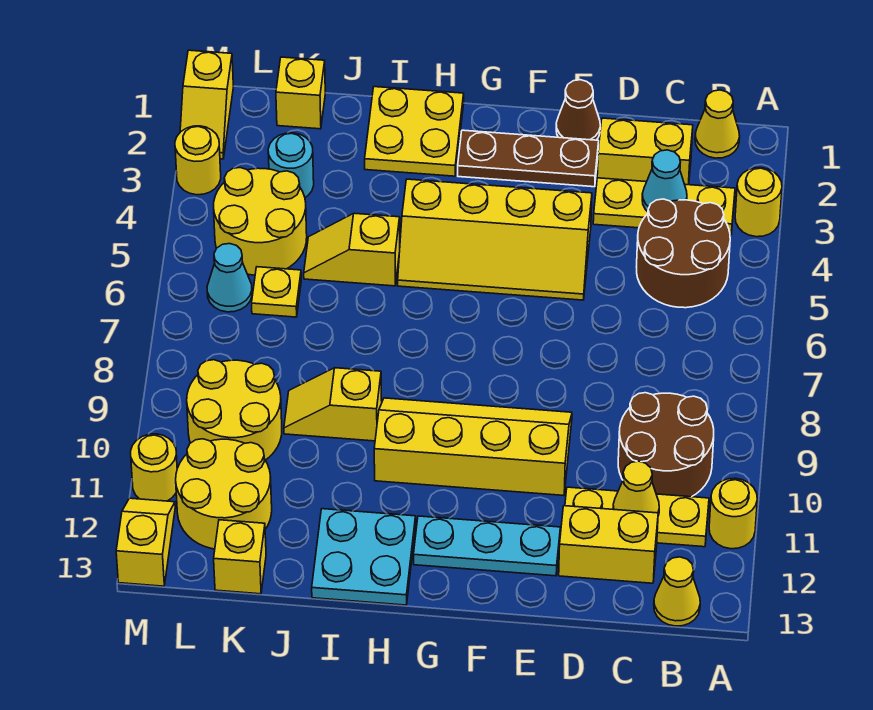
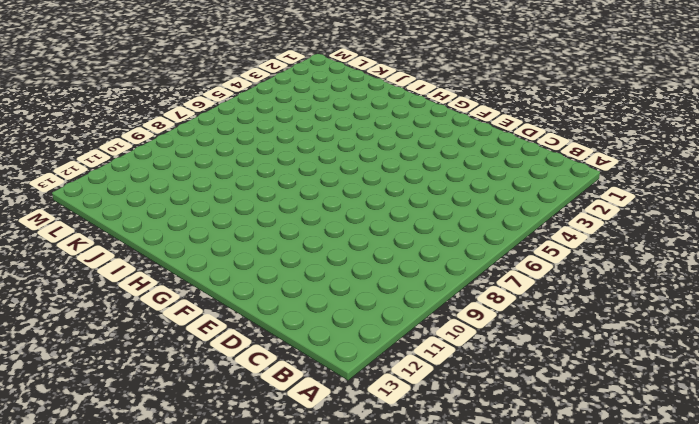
none -> yellow round brick A3 level 1
none -> yellow round brick A11 level 1
none -> yellow cone B1 level 1
none -> yellow plate B3:D3 level 1

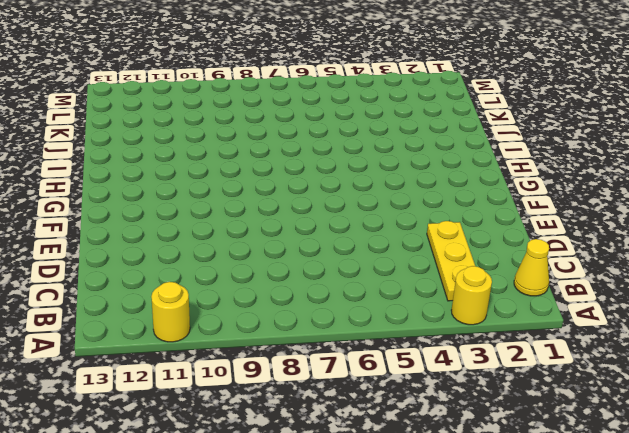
none -> brown round brick B4:C5 level 1
none -> brown round brick B9:C10 level 1
none -> yellow plate B11:D11 level 1
none -> yellow cone B13 level 1

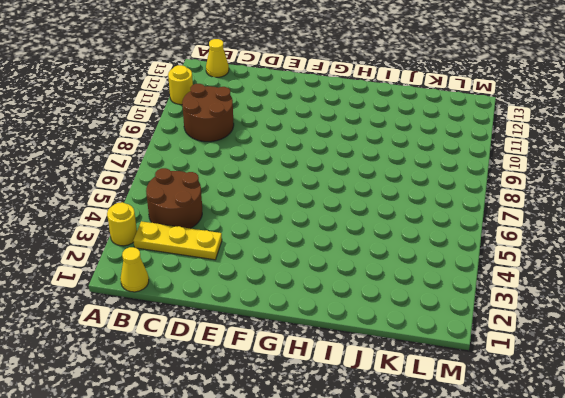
none -> yellow plate B11:D11 level 1
none -> yellow brick C2:D2 level 1
none -> yellow brick C12:D12 level 1
none -> brown cone E1 level 1

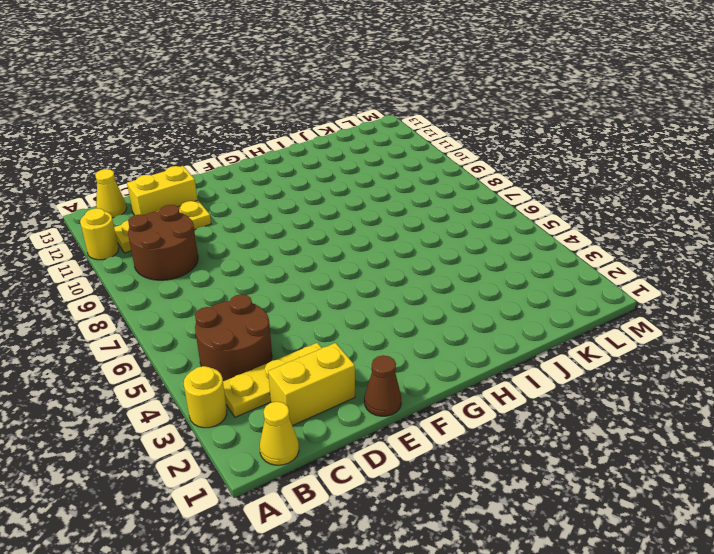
none -> brown plate E2:G2 level 1
none -> yellow slope E4:H5 level 1 top 4
none -> yellow slope E9:H10 level 1 top 10
none -> cyan plate E12:G12 level 1

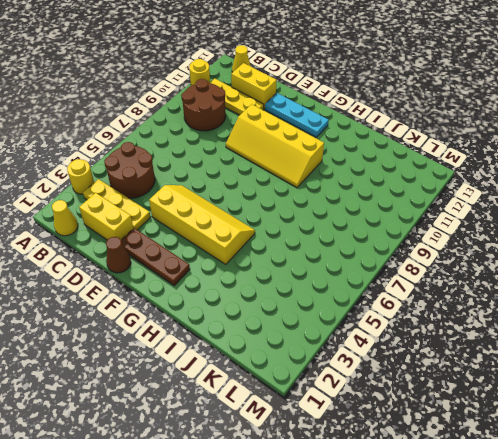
none -> yellow plate H1:I2 level 1
none -> cyan plate H12:I13 level 1
none -> yellow slope I5:J5 level 1 top I
none -> yellow slope I9:J9 level 1 top I

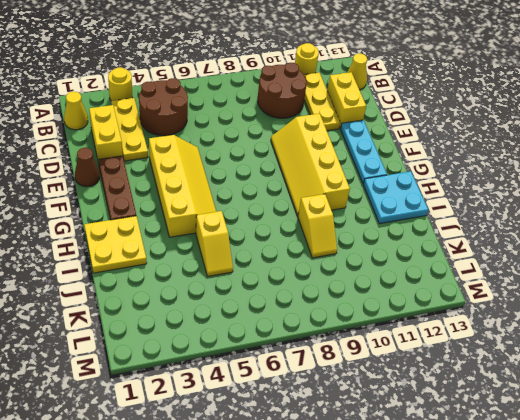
none -> yellow brick K1 level 1
none -> cyan round brick K3 level 1
none -> yellow round brick K4:L5 level 1
none -> yellow plate K6 level 1

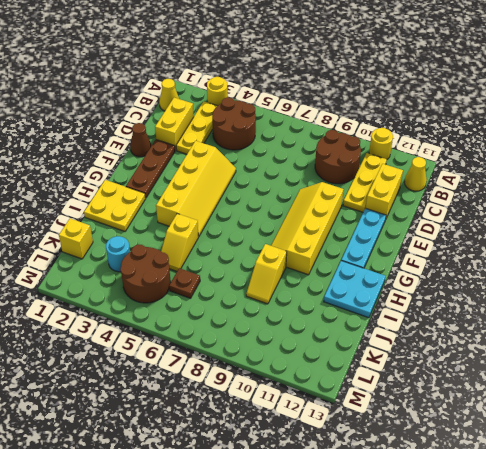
brown round brick K4:L5 level 1 -> yellow round brick K4:L5 level 1
brown plate K6 level 1 -> yellow plate K6 level 1
none -> yellow round brick K9:L10 level 1
none -> yellow round brick K11:L12 level 1
none -> yellow brick K13 level 1
none -> cyan cone L6 level 1

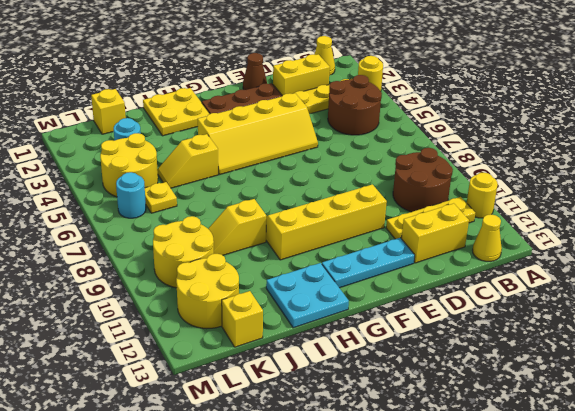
cyan round brick L6 level 1 -> cyan cone L6 level 1
none -> yellow slope M1:M2 level 1 top 1
none -> yellow round brick M3 level 1
none -> yellow round brick M11 level 1
none -> yellow slope M12:M13 level 1 top 13

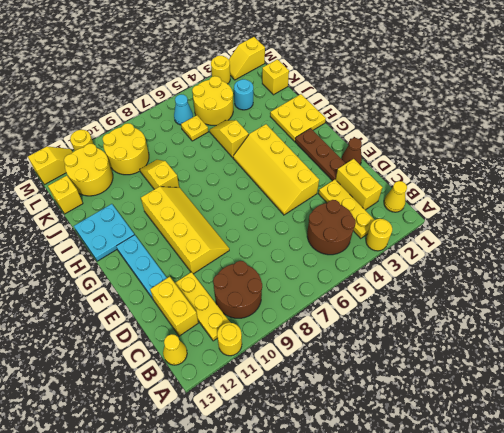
none -> cyan cone C3 level 2
none -> yellow cone C11 level 2

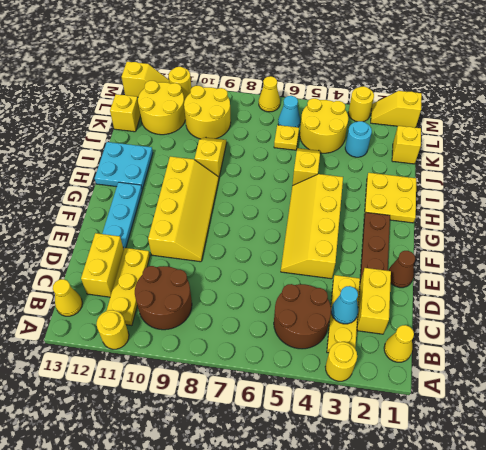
yellow cone M7 level 1 -> yellow cone C11 level 2

